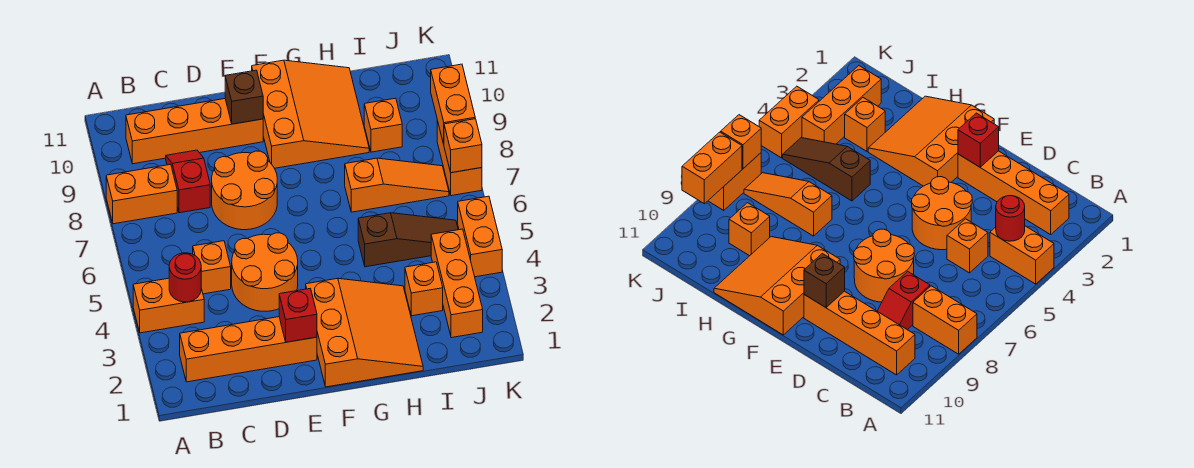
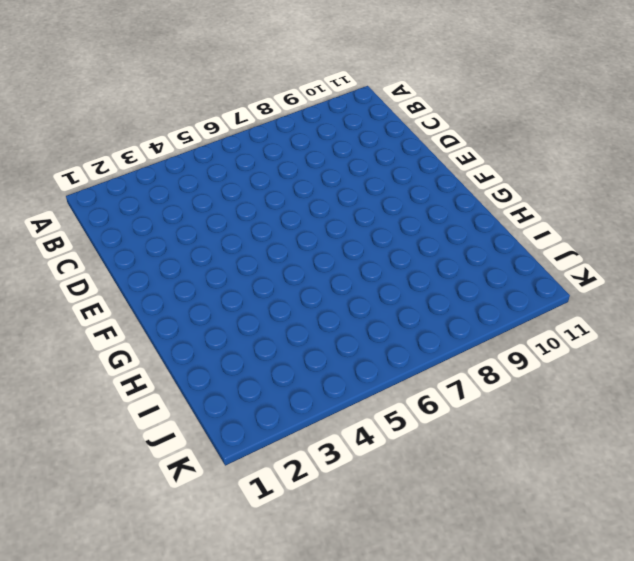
none -> orange brick A4:B4 level 1
none -> orange brick A8:B8 level 1
none -> orange brick B2:E2 level 1

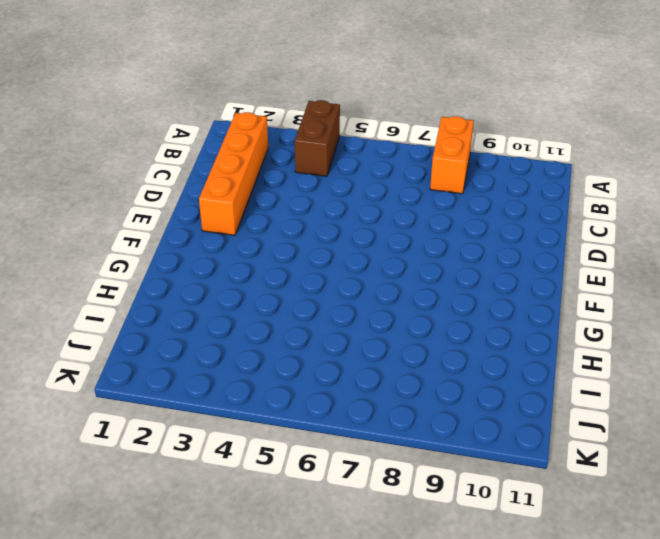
brown brick A4:B4 level 1 -> orange brick A4:B4 level 1
none -> orange brick B10:E10 level 1
none -> orange brick C5 level 1
none -> red slope C8:C9 level 1 top 8

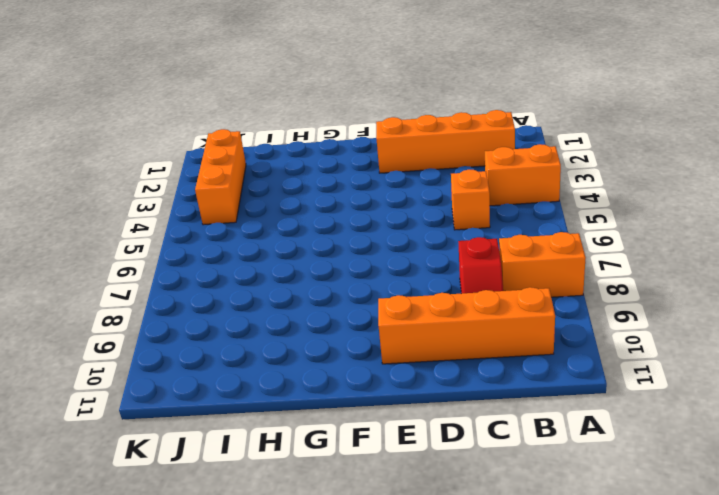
none -> orange round brick D4:E5 level 1
none -> orange round brick D7:E8 level 1
none -> orange slope F1:H3 level 1 top F

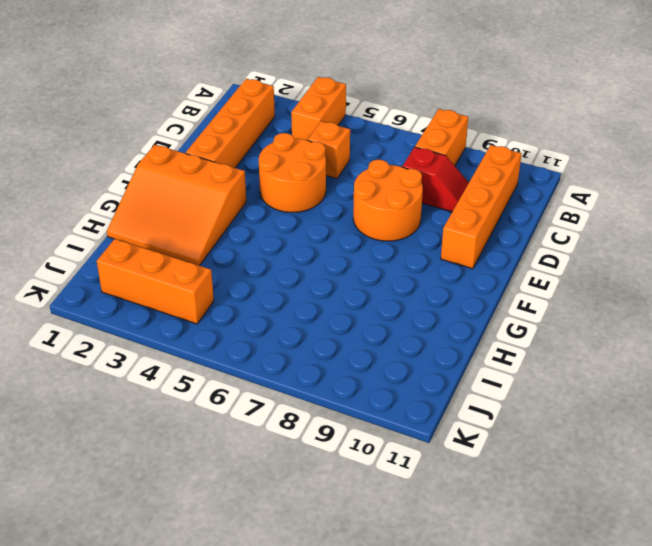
none -> orange slope F9:H11 level 1 top F
none -> brown slope H5:J5 level 1 top H
none -> orange slope H7:J7 level 1 top H

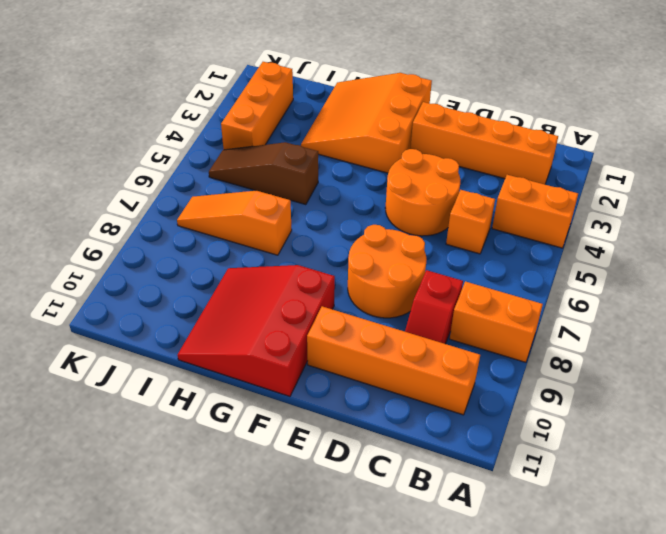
red slope F9:H11 level 1 top F -> orange slope F9:H11 level 1 top F
none -> orange brick I3 level 1
none -> orange brick I9 level 1
none -> orange brick K4:K5 level 1

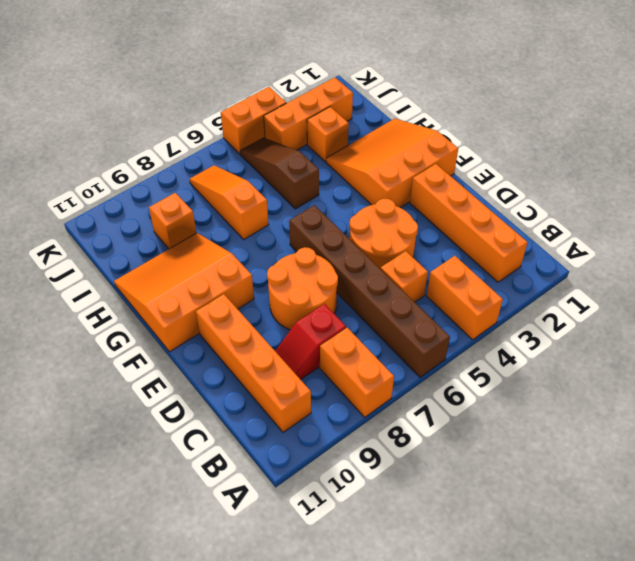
brown brick A6:F6 level 1 -> none
none -> orange brick K7:K8 level 1
none -> red round brick B4 level 2
none -> red brick E2 level 2

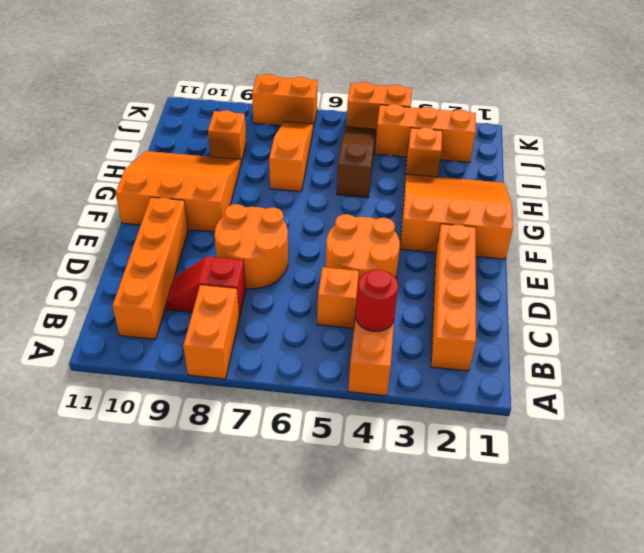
none -> red brick E2 level 2
none -> brown brick E10 level 2
none -> orange brick K7 level 2

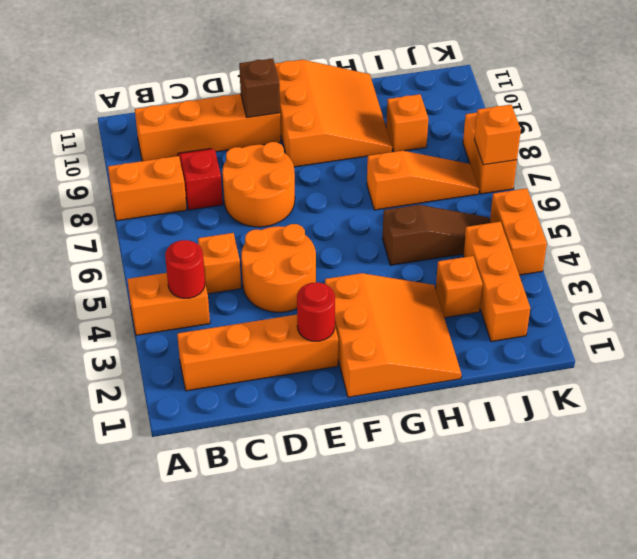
red round brick E2 level 2 -> red brick E2 level 2
none -> orange brick K8:K9 level 2

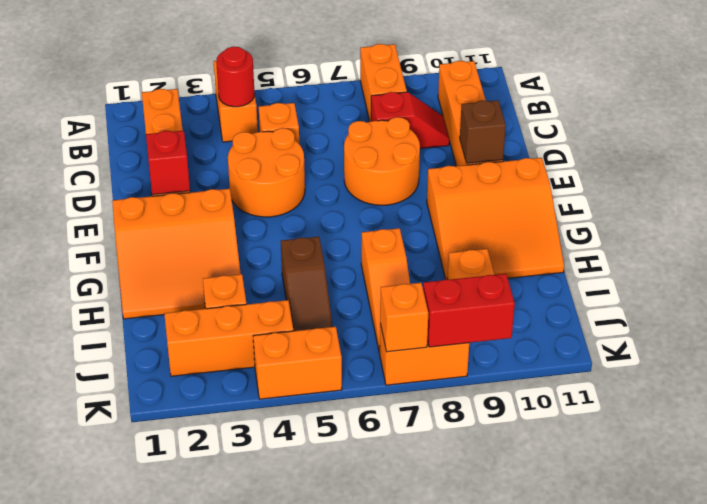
red brick K8:K9 level 2 -> orange brick K8:K9 level 2

